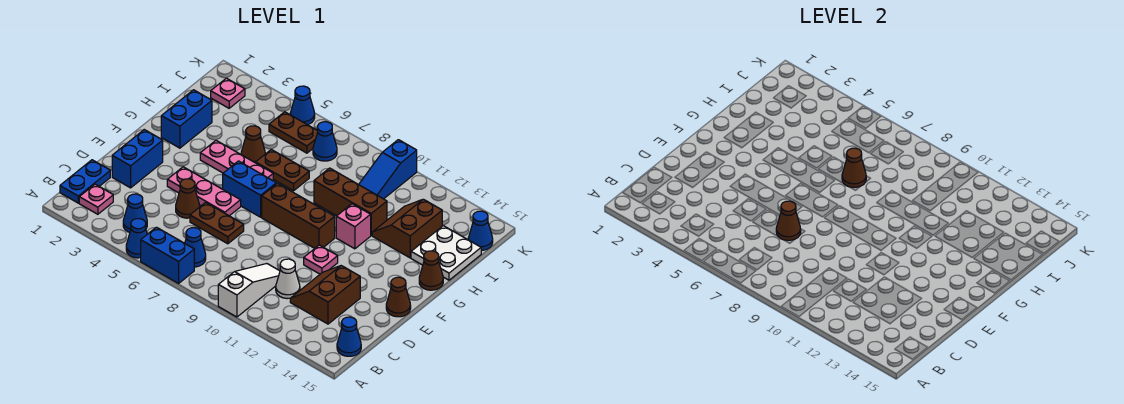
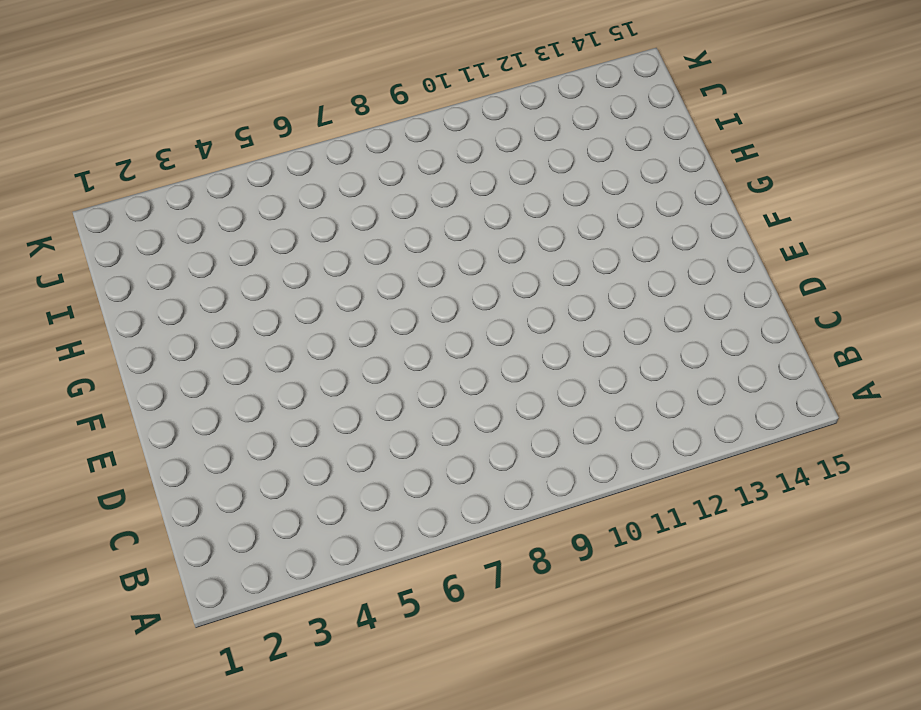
none -> blue cone A5 level 1
none -> blue brick A6:A7 level 1
none -> white slope A10:C10 level 1 top A
none -> blue plate B1:C1 level 1

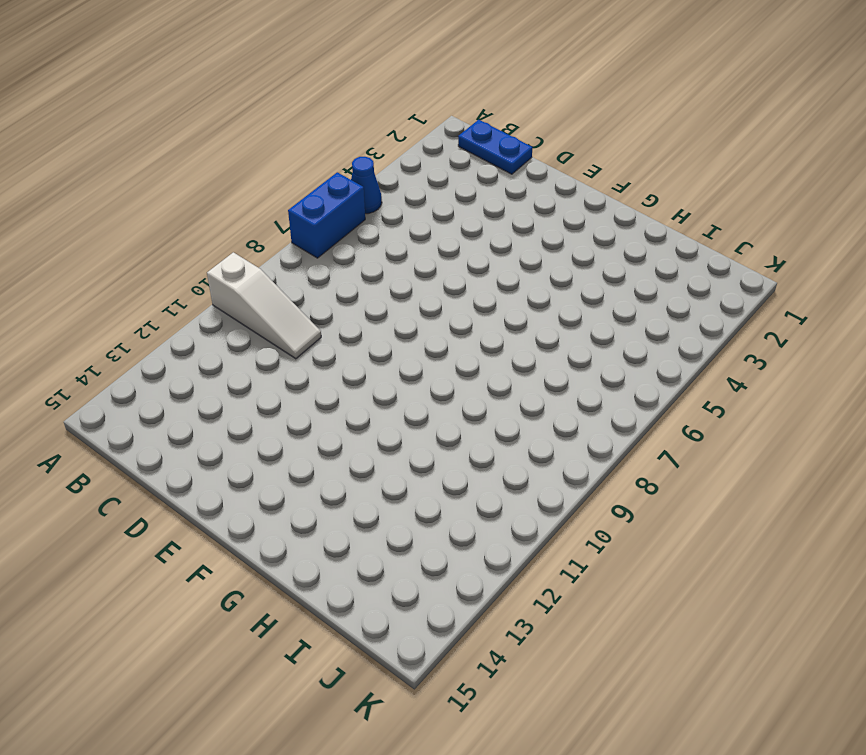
none -> pink plate B2 level 1
none -> blue cone B4 level 1
none -> blue cone B7 level 1
none -> blue cone B15 level 1

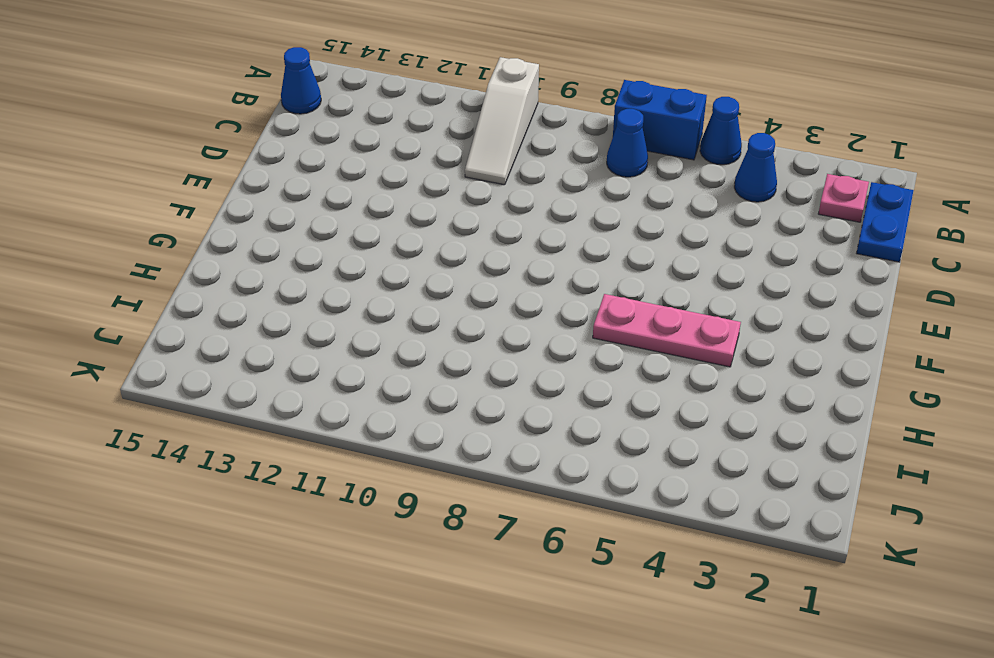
none -> white cone C11 level 1
none -> brown slope C12:D13 level 1 top 13
none -> blue brick D2:E2 level 1
none -> brown cone D5 level 1

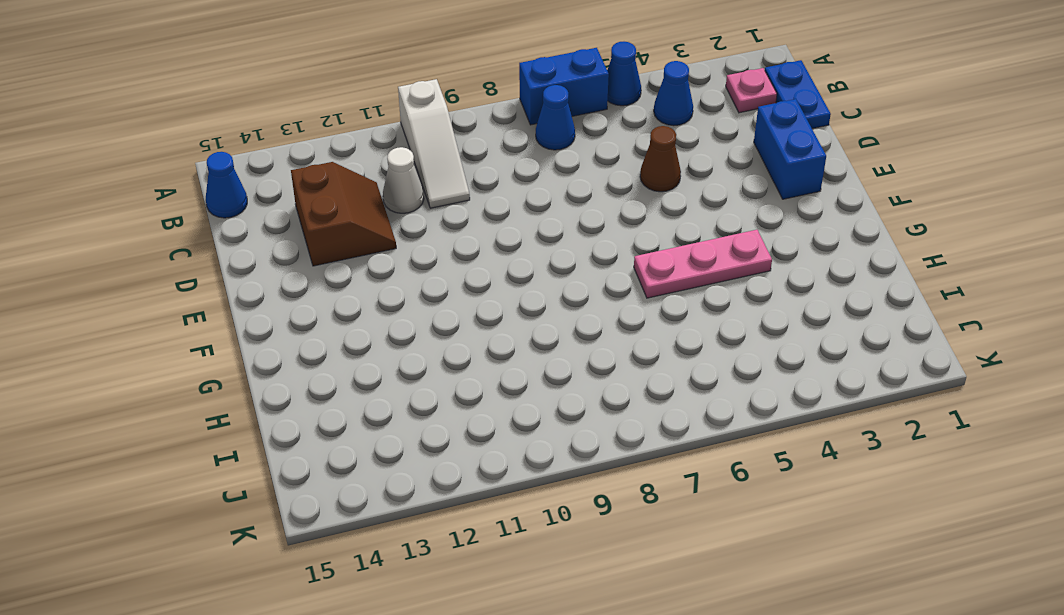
none -> brown plate D6:D7 level 1
none -> pink plate E4:E6 level 1
none -> pink plate E11 level 1
none -> brown cone E15 level 1

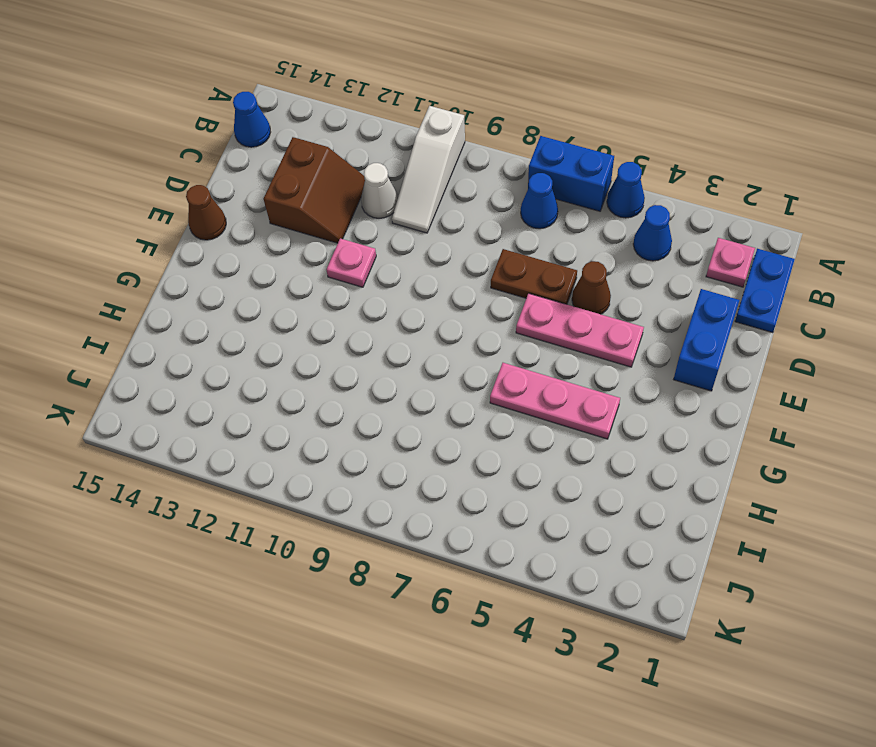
none -> blue brick F6:F7 level 1
none -> brown brick F8:F10 level 1
none -> blue brick G2:H2 level 1
none -> pink brick G11 level 1

